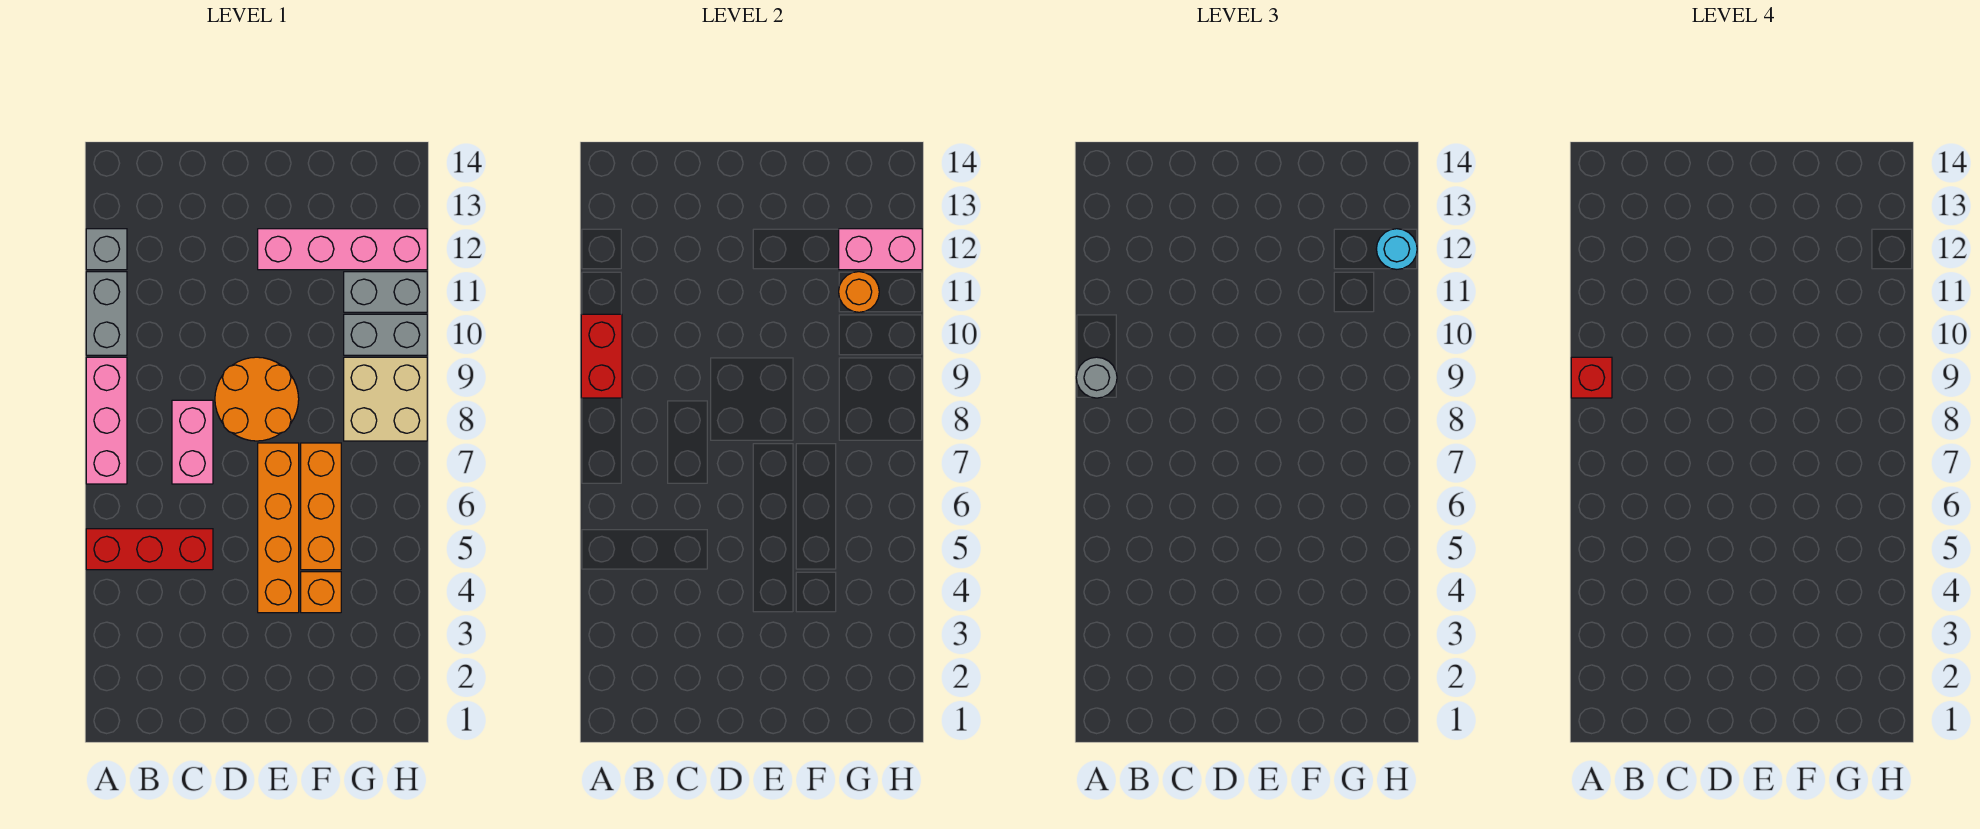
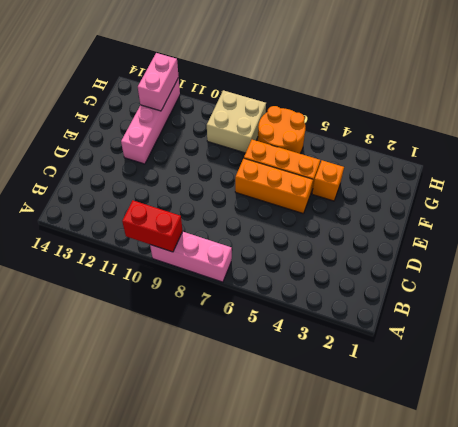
orange brick E5:E7 level 1 -> orange brick E4:E7 level 1
orange round brick G6:H7 level 1 -> orange round brick D8:E9 level 1
none -> red brick A5:C5 level 1
none -> grey brick A10:A11 level 1
none -> grey brick A12 level 1

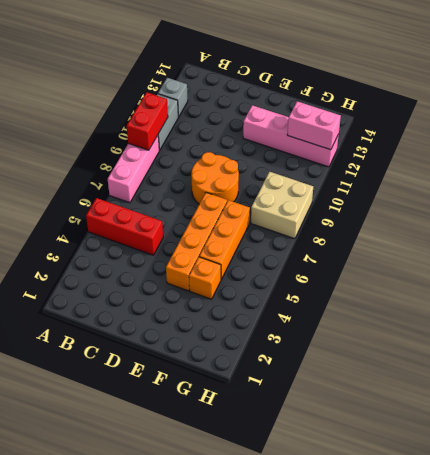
none -> pink brick C7:C8 level 1
none -> grey brick G10:H10 level 1
none -> grey brick G11:H11 level 1

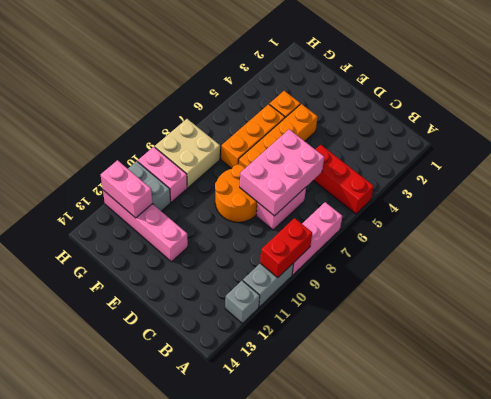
pink brick C6:D8 level 2 -> none
pink brick G10:H10 level 1 -> grey brick G10:H10 level 1
none -> orange round brick G11 level 2
none -> grey round brick A9 level 3
none -> cyan round brick H12 level 3

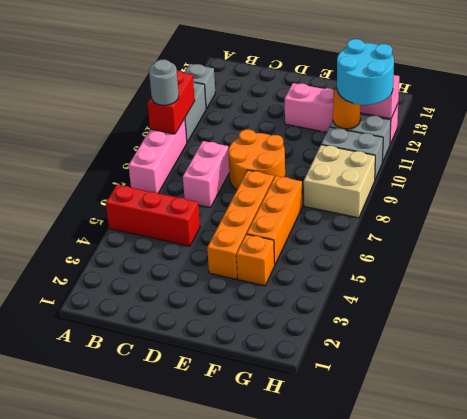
cyan round brick G11:H12 level 3 -> cyan round brick H12 level 3
none -> red brick A9 level 4

